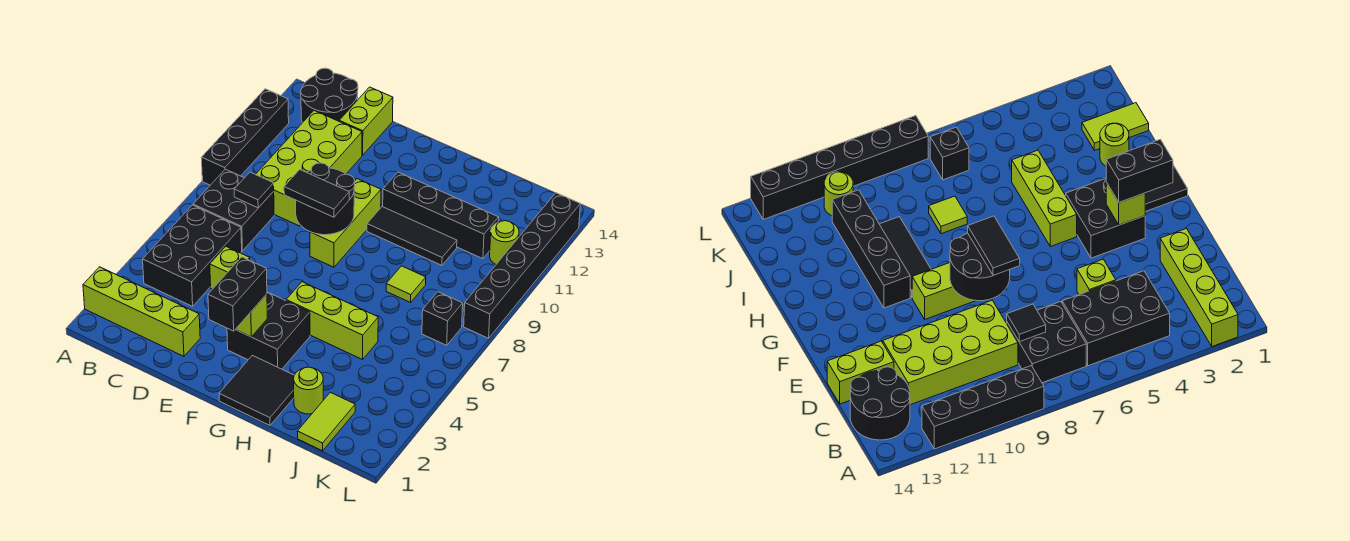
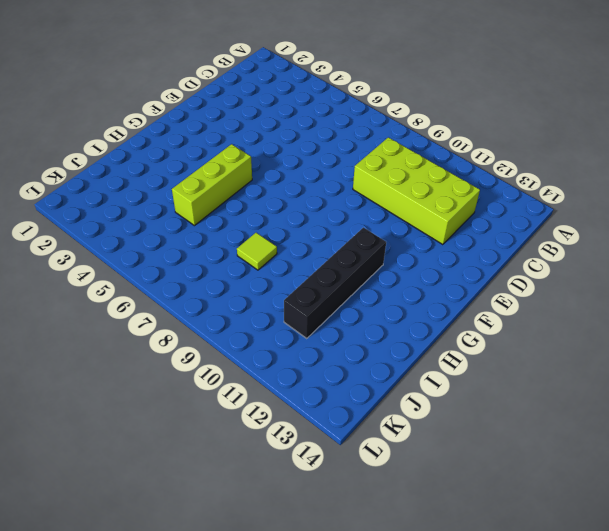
none -> lime brick A2:D2 level 1
none -> black brick A9:A12 level 1
none -> black brick B4:C6 level 1

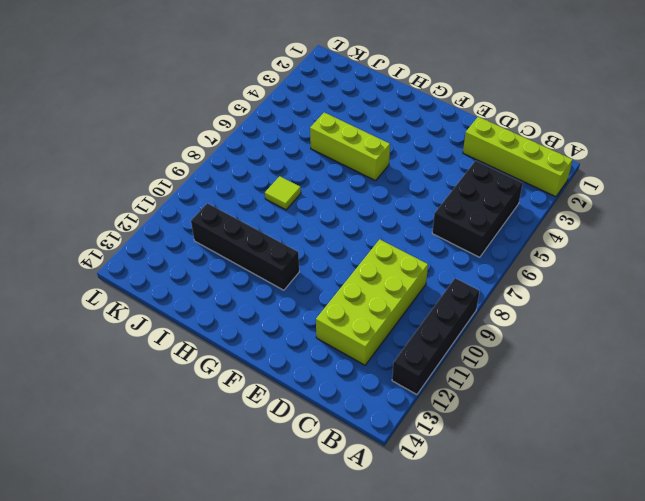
none -> black brick B7:C8 level 1
none -> black round brick B13:C14 level 1
none -> lime brick D5 level 1

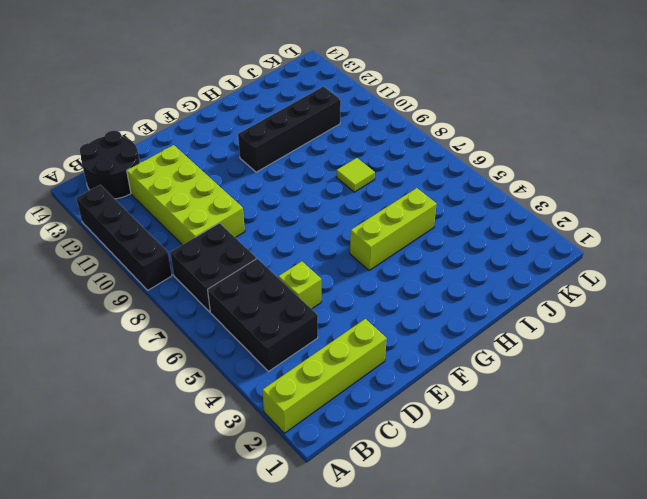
none -> lime brick D13:D14 level 1
none -> black brick F3:G4 level 1
none -> lime brick F8:F10 level 1

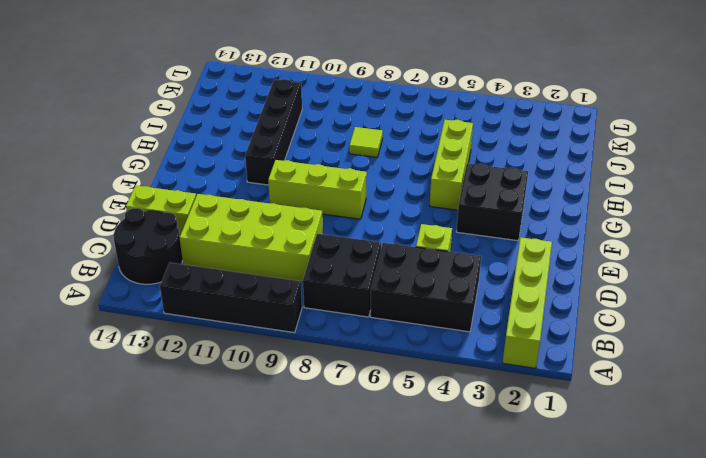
none -> black tile G1:H2 level 1
none -> black tile G10:I10 level 1
none -> lime round brick I2 level 1

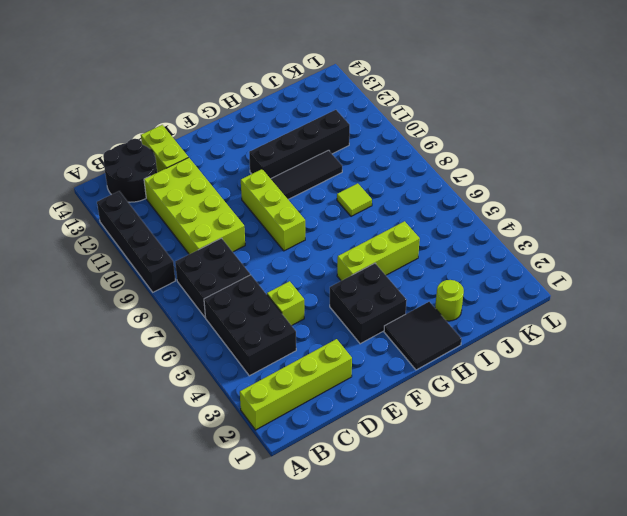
none -> lime tile J1:J2 level 1
none -> black brick K7 level 1
none -> lime round brick K11 level 1

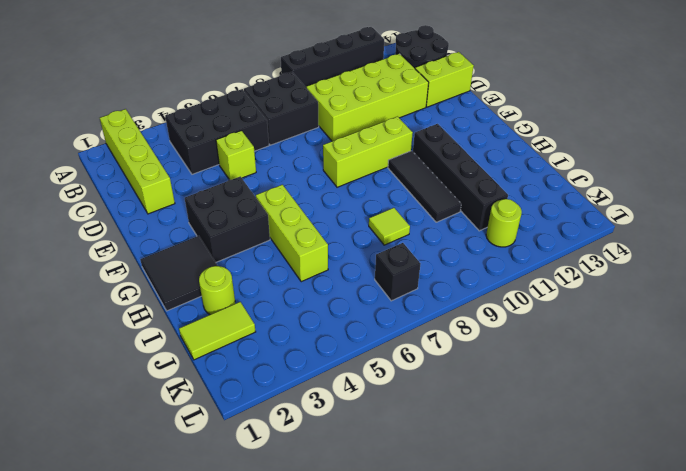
none -> black brick L8:L13 level 1
none -> black tile C8 level 2
none -> black round brick E8:F9 level 2

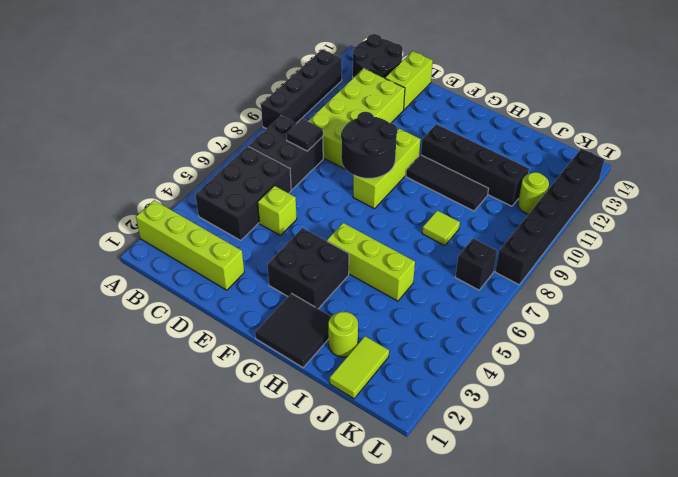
none -> lime brick F3 level 2
none -> black tile E8:F8 level 3
none -> black brick F2:F3 level 3

